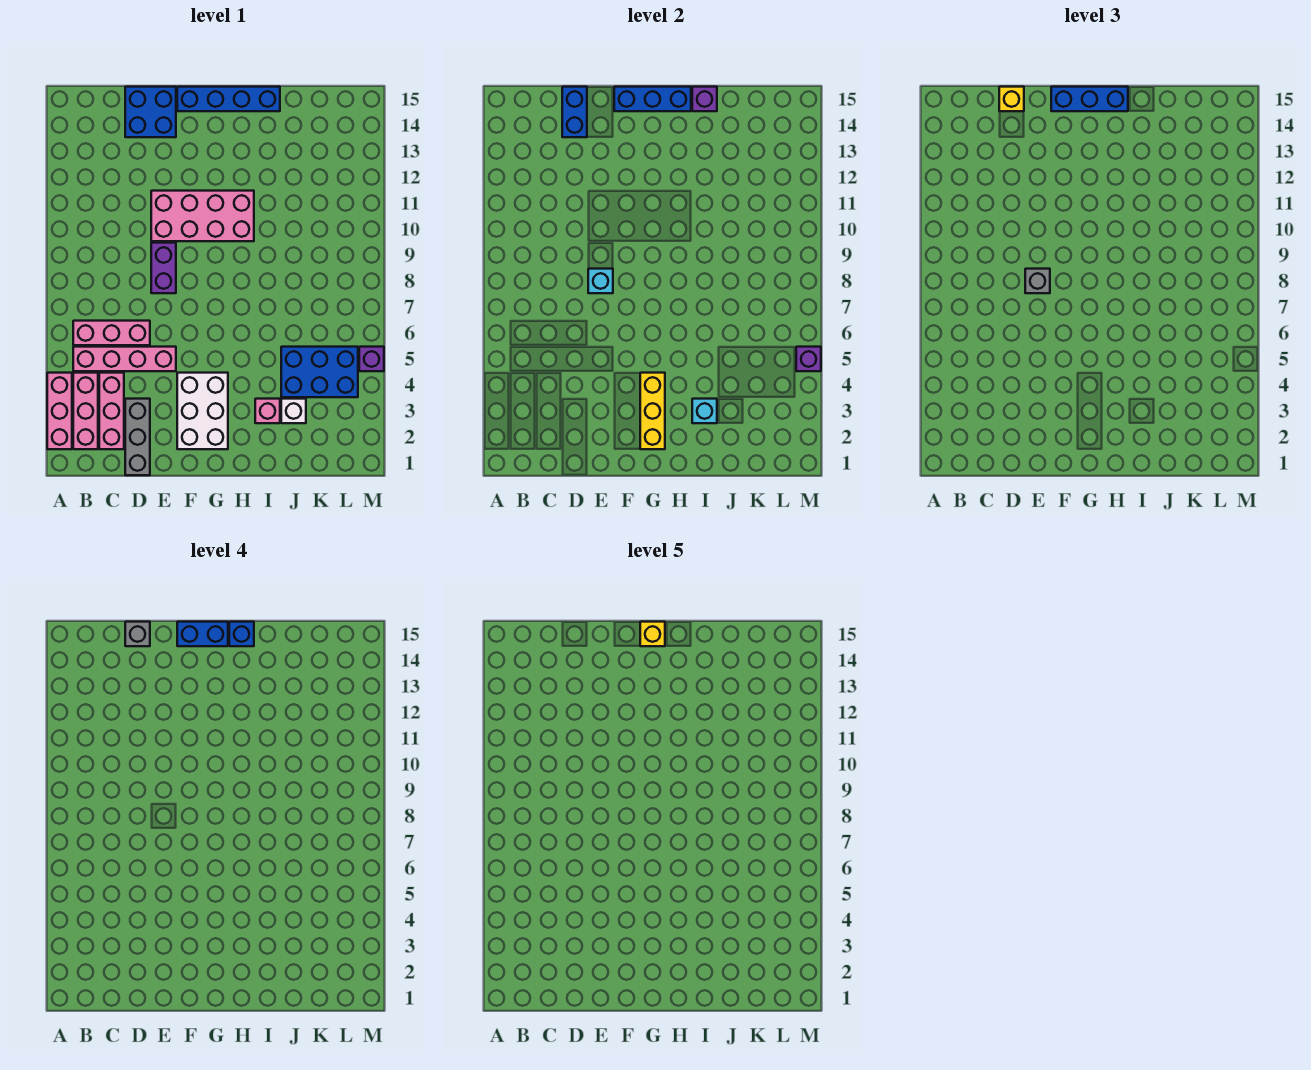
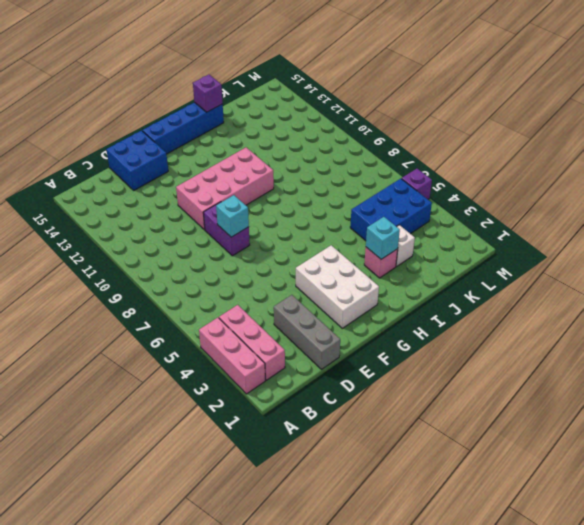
none -> pink brick B5:E5 level 1
none -> pink brick B6:D6 level 1
none -> pink brick C2:C4 level 1

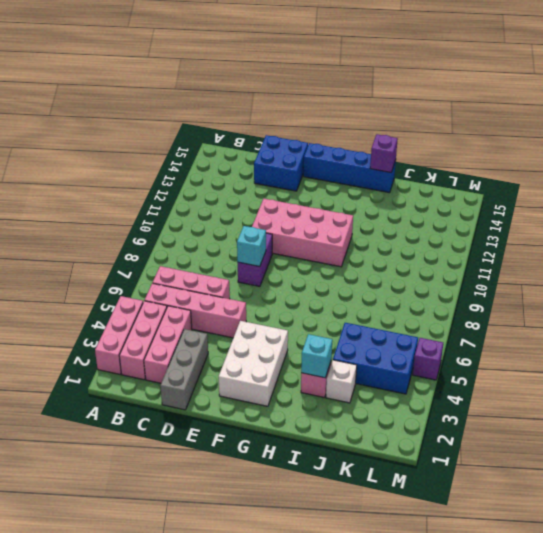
none -> blue brick D14:D15 level 2
none -> blue brick F15:H15 level 2
none -> yellow brick G2:G4 level 2

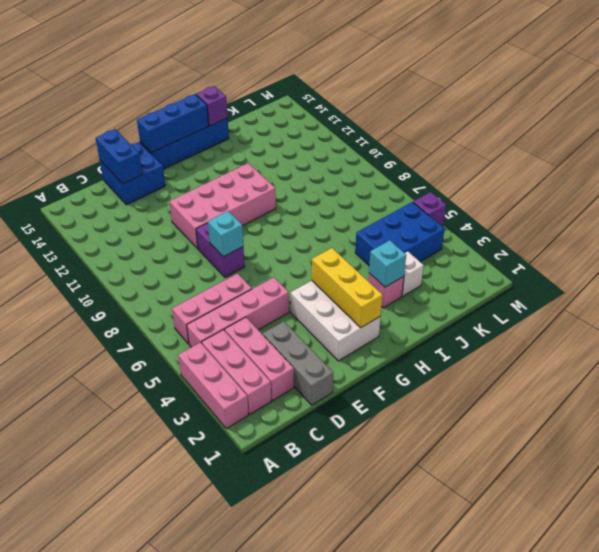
none -> purple brick M5 level 2
none -> yellow brick D15 level 3
none -> grey brick E8 level 3

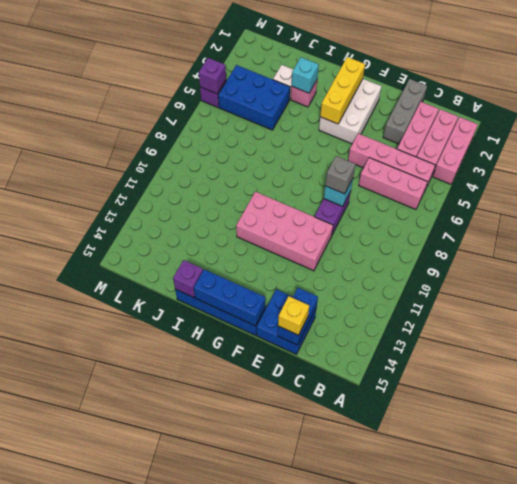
none -> blue brick F15:H15 level 3
none -> grey brick D15 level 4
none -> blue brick F15:G15 level 4

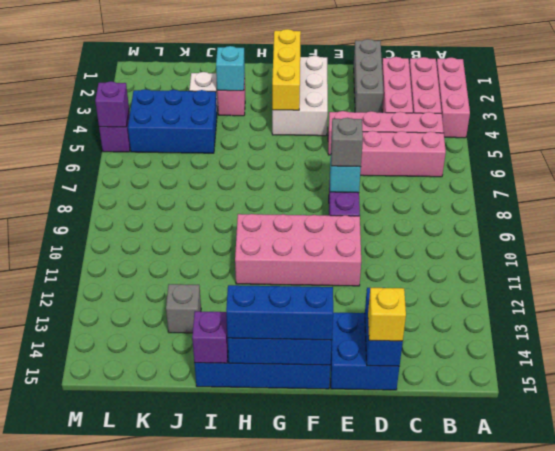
grey brick J13 level 1 -> grey brick D15 level 4
none -> blue brick F15:G15 level 4
none -> blue brick H15 level 4
none -> yellow brick G15 level 5

